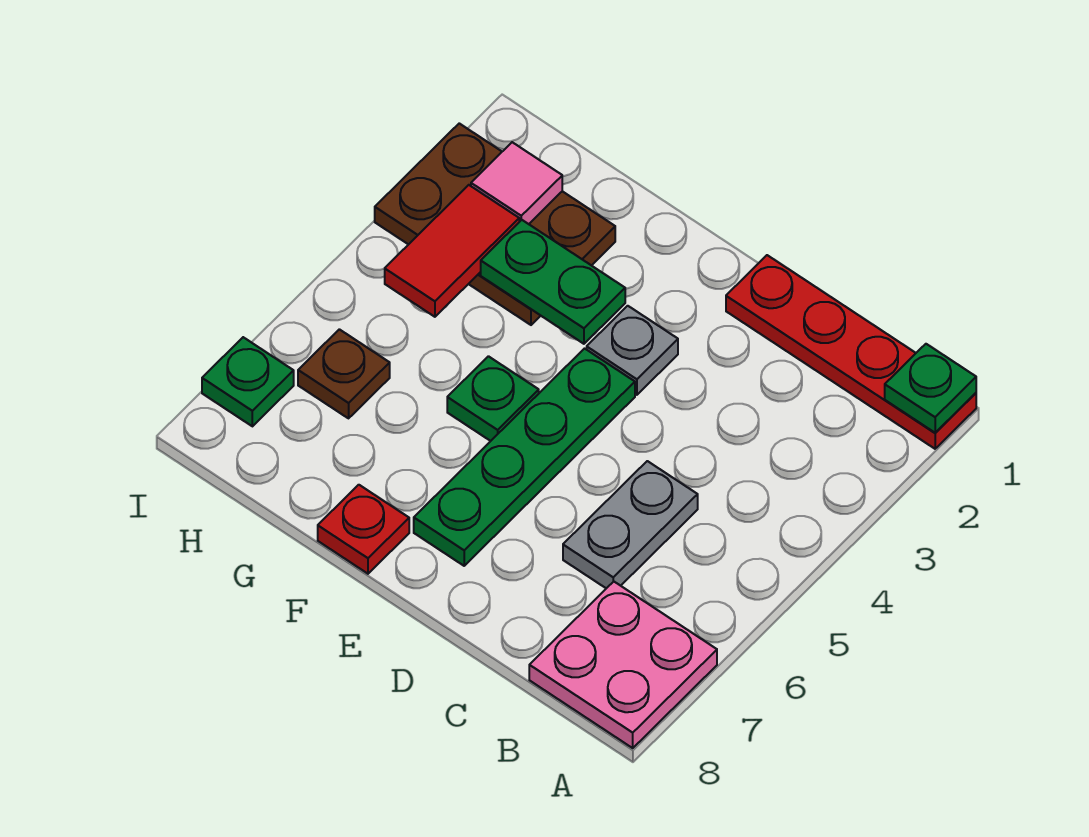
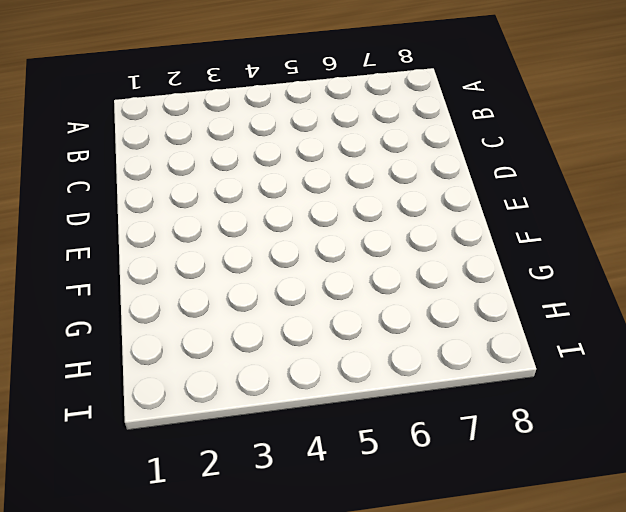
none -> red plate A1:D1 level 1
none -> pink plate A7:B8 level 1
none -> grey plate C5:C6 level 1

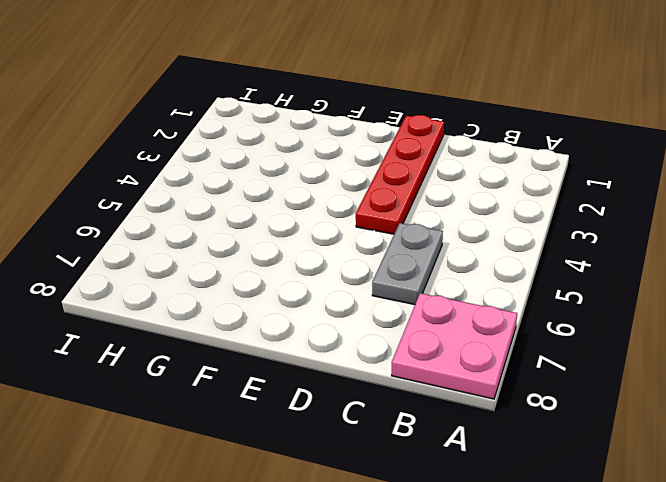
red plate D1:D4 level 1 -> red plate A1:D1 level 1
none -> grey plate E3 level 1
none -> green plate E4:E7 level 1
none -> green plate F5 level 1

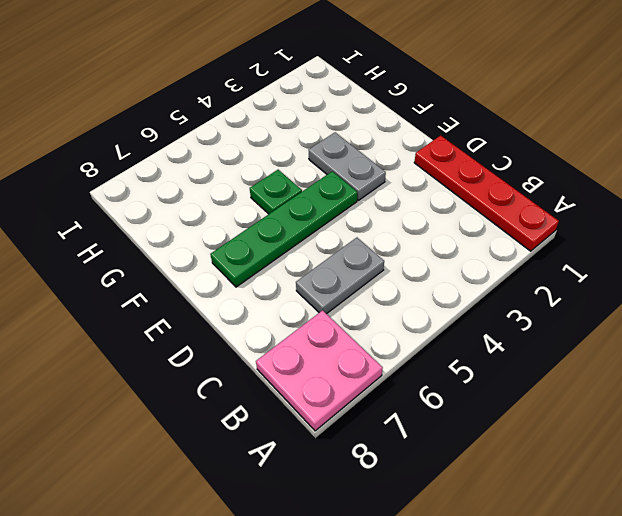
grey plate E3:F3 level 1 -> grey plate E3 level 1
none -> red plate F8 level 1
none -> brown plate G2:I3 level 1
none -> brown plate H6 level 1

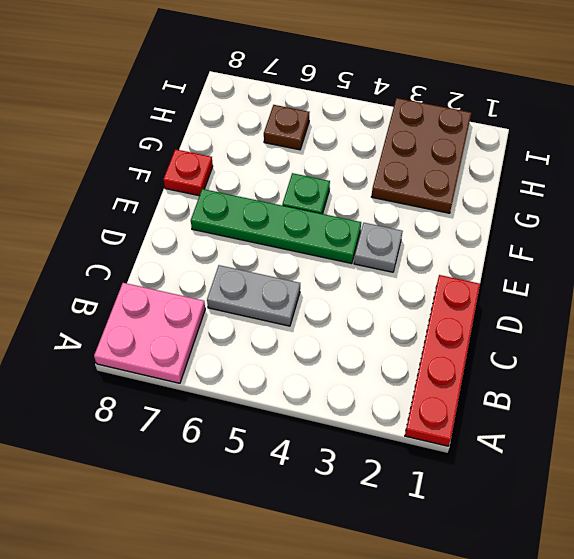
none -> green plate I7 level 1
none -> green plate A1 level 2
none -> green plate F3:G3 level 2

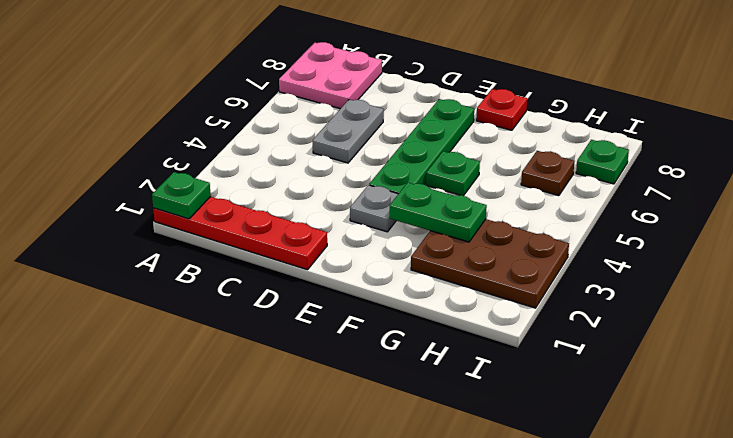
none -> pink tile H2 level 2
none -> red tile H3:H4 level 2

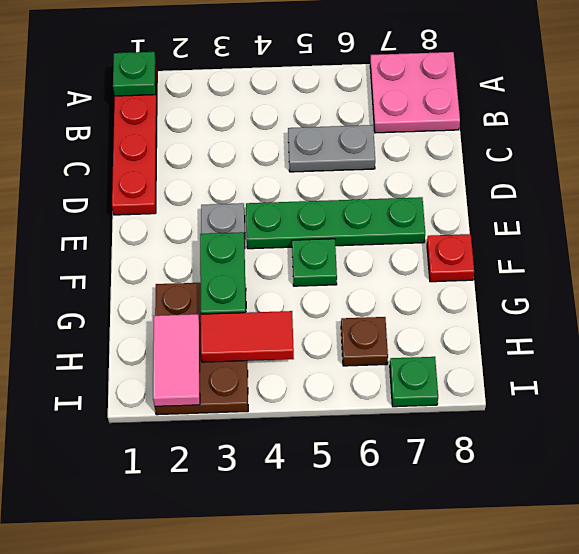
pink tile H2:I2 level 2 -> pink tile H2 level 2

